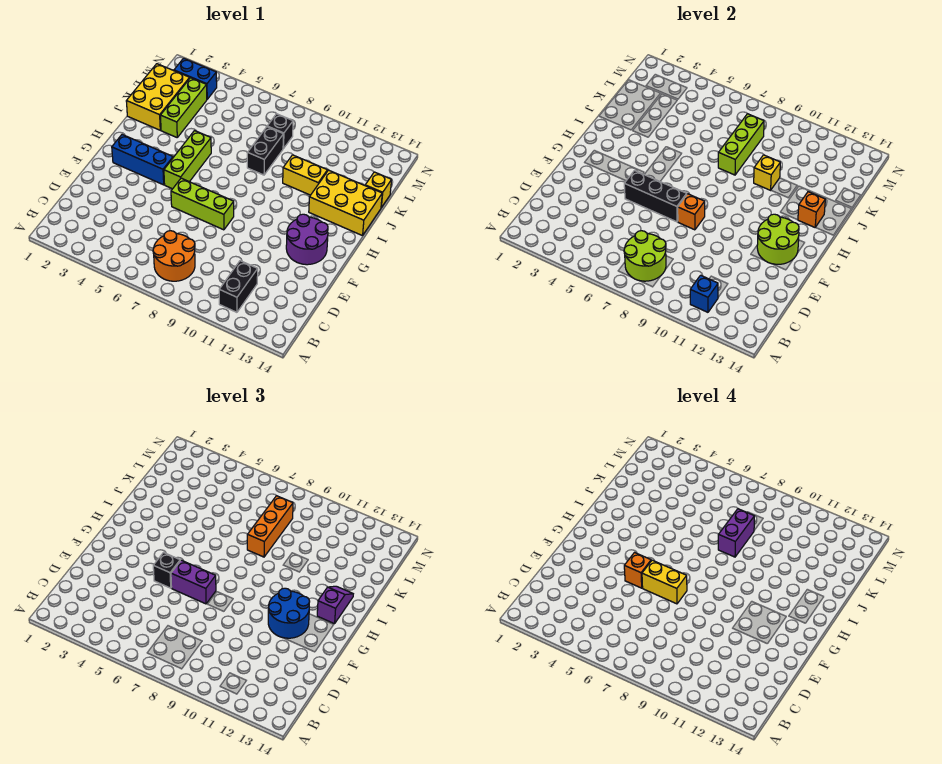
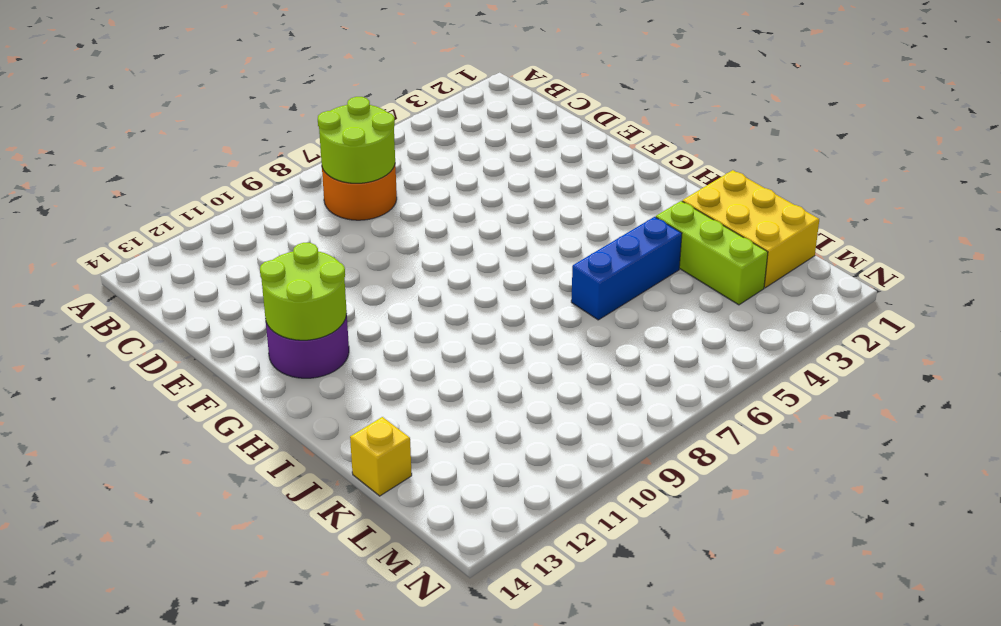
blue brick J4:J6 level 1 -> blue brick G2:G4 level 1
none -> black brick B11:C11 level 1
none -> lime brick F6:F8 level 1
none -> lime brick G5:I5 level 1
none -> yellow brick I12:J14 level 1

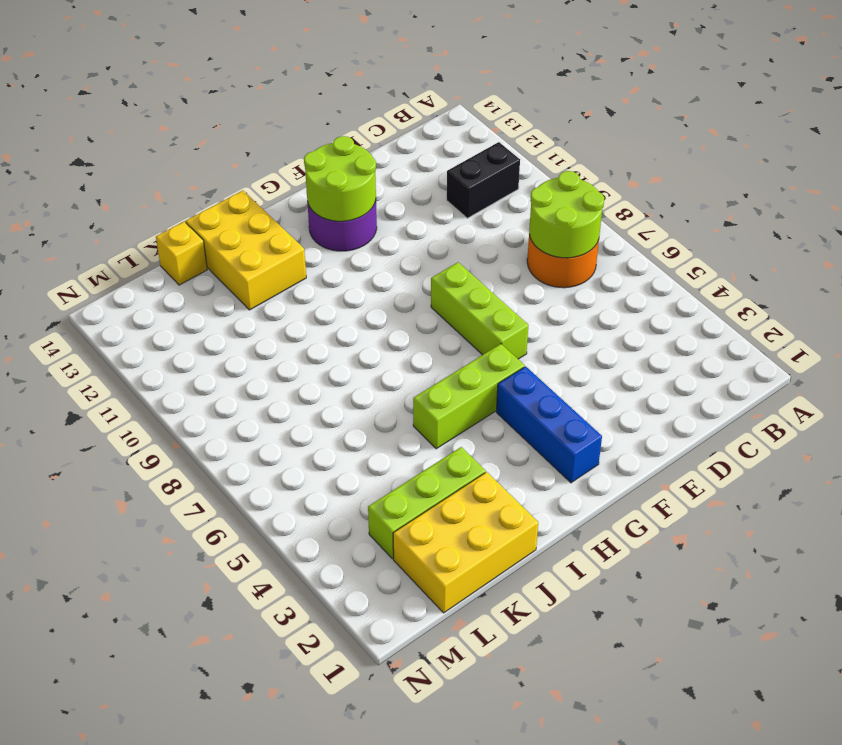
none -> black brick J8:K8 level 1
none -> yellow brick J10:J11 level 1
none -> black brick L8 level 1
none -> blue brick M2:M3 level 1

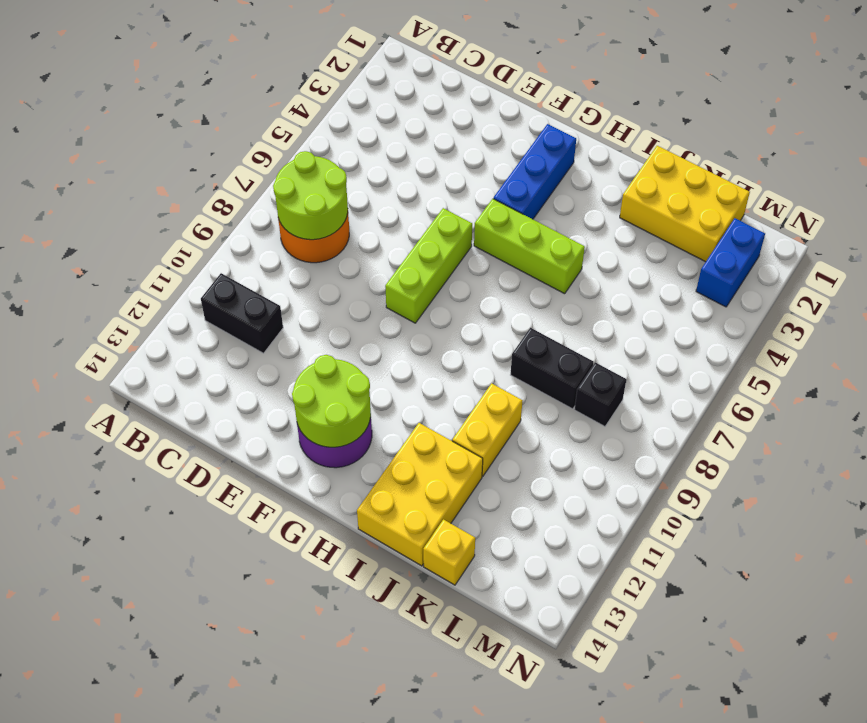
none -> lime brick J3:L3 level 1
none -> blue brick B11 level 2
none -> black brick F5:F7 level 2
none -> orange brick F8 level 2

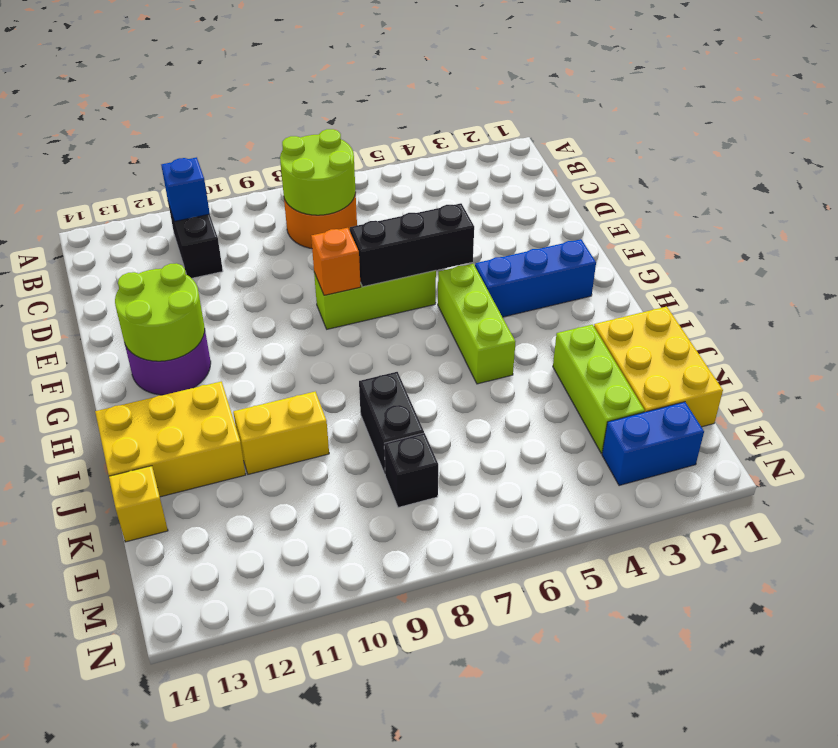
none -> orange brick I13 level 2
none -> lime brick J8:L8 level 2
none -> yellow brick J10 level 2
none -> black brick F5 level 3

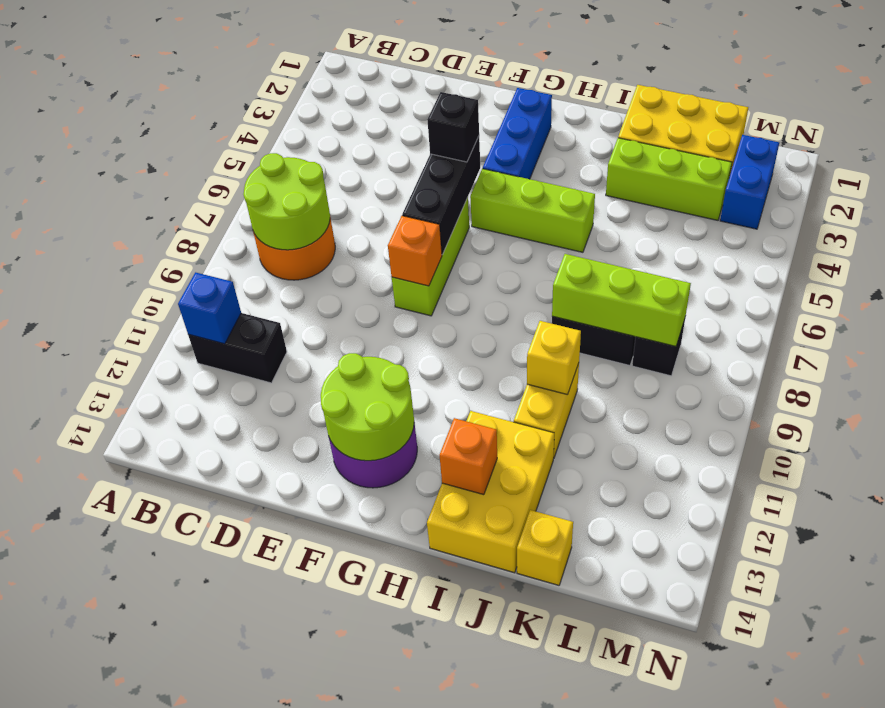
none -> purple brick F6:F7 level 3
none -> blue round brick F11:G12 level 3
none -> purple slope H13:I13 level 3 top H
none -> orange brick J8:L8 level 3

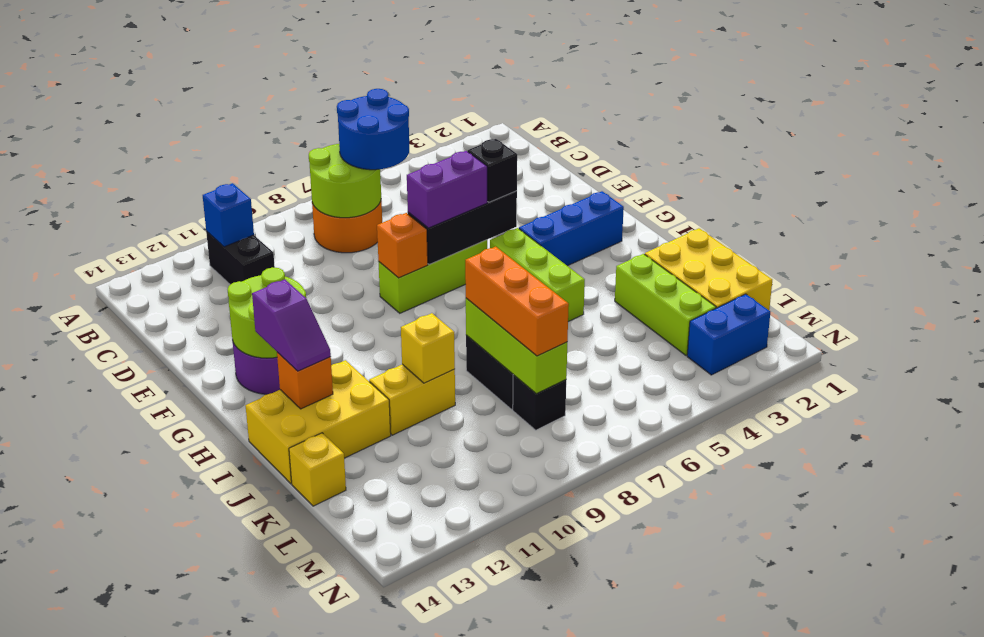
blue round brick B6:C7 level 3 -> blue round brick F11:G12 level 3
none -> orange brick F5 level 4
none -> yellow brick F6:F7 level 4
none -> purple brick J8:K8 level 4

